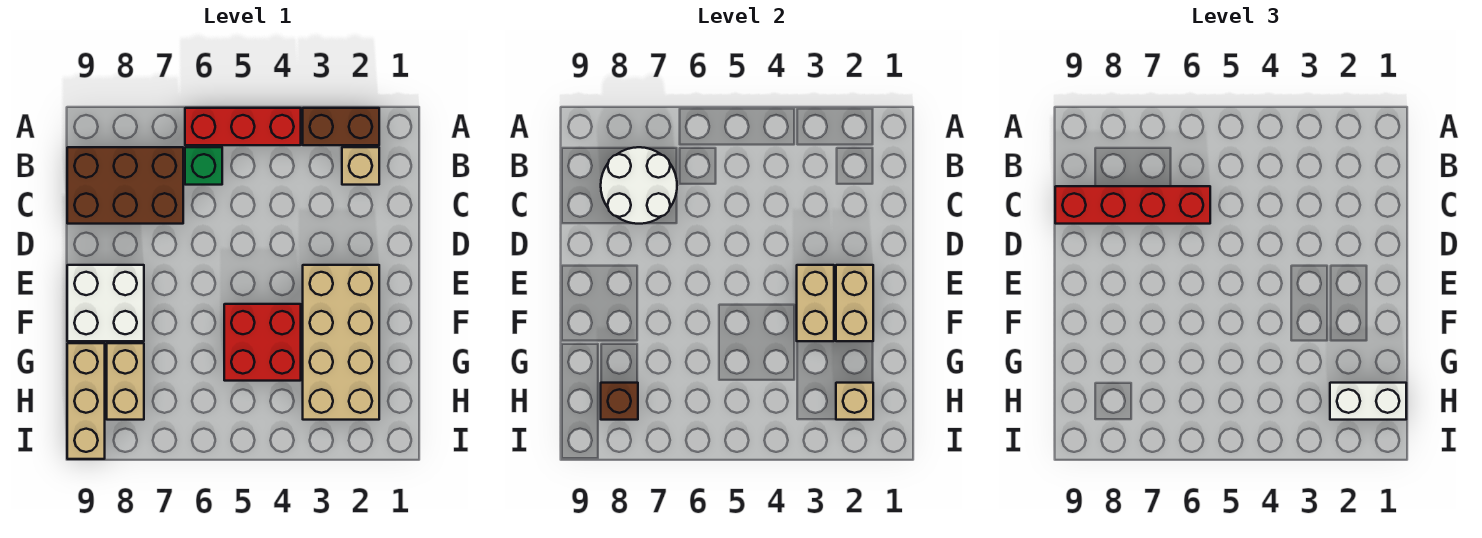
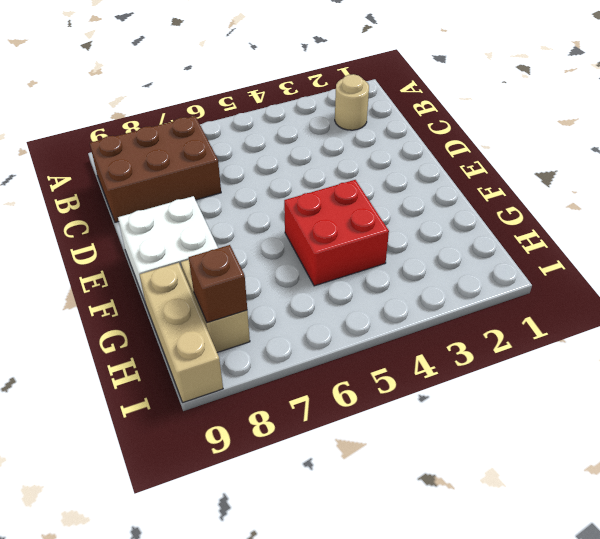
tan round brick B2 level 1 -> tan brick B2 level 1
none -> brown brick A2:A3 level 1
none -> red brick A4:A6 level 1
none -> green brick B6 level 1

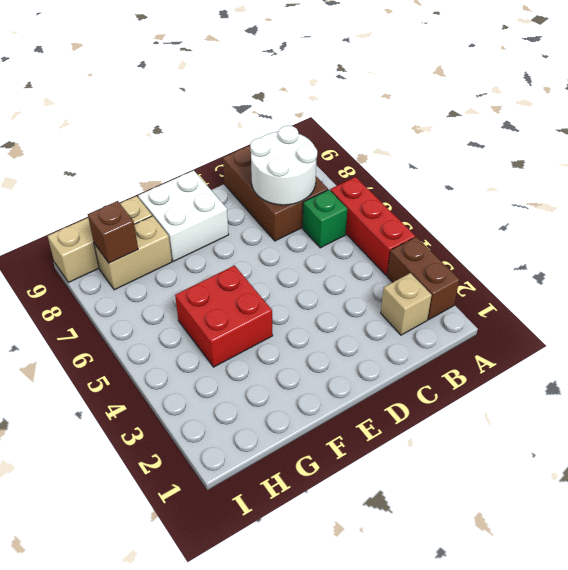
none -> tan brick E2:H3 level 1
none -> tan brick E2:F2 level 2
none -> tan brick E3:F3 level 2

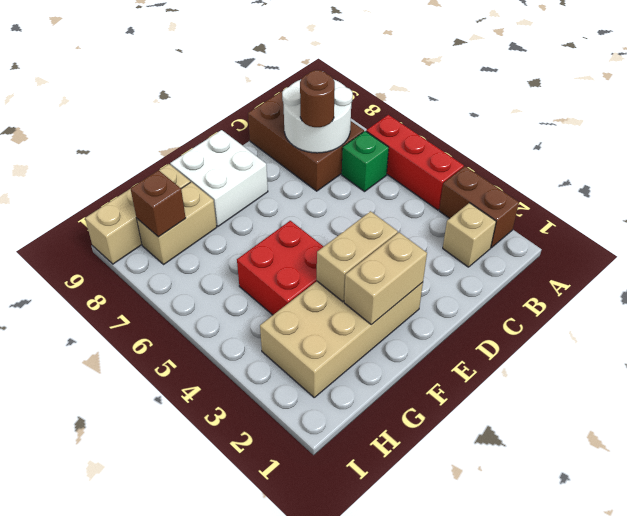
brown round brick C7 level 3 -> red brick C6:C9 level 3
none -> tan brick H2 level 2
none -> white brick H1:H2 level 3

